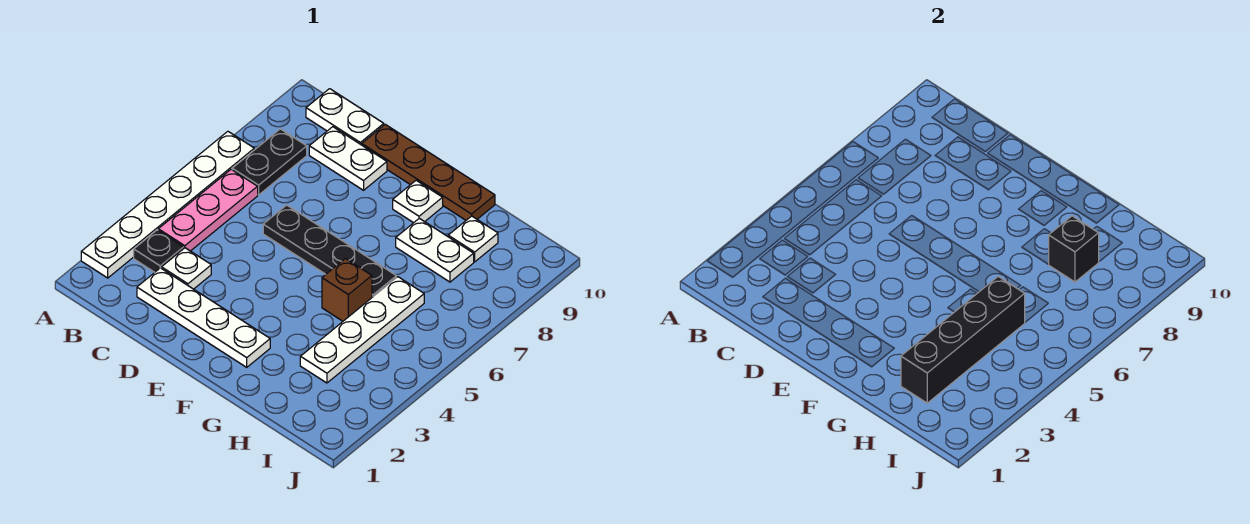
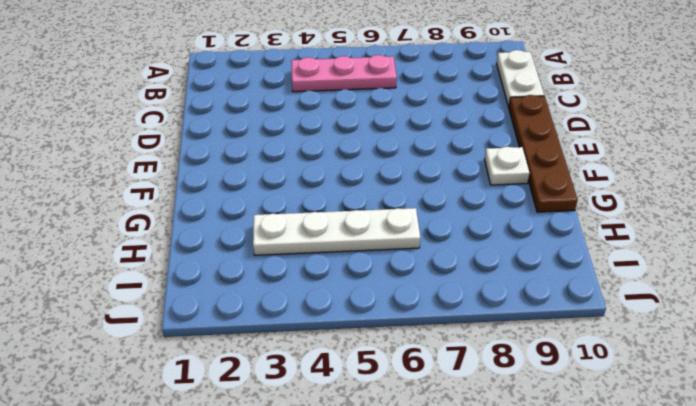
none -> white plate A2:A7 level 1
none -> black plate B3 level 1
none -> black plate B7:B8 level 1

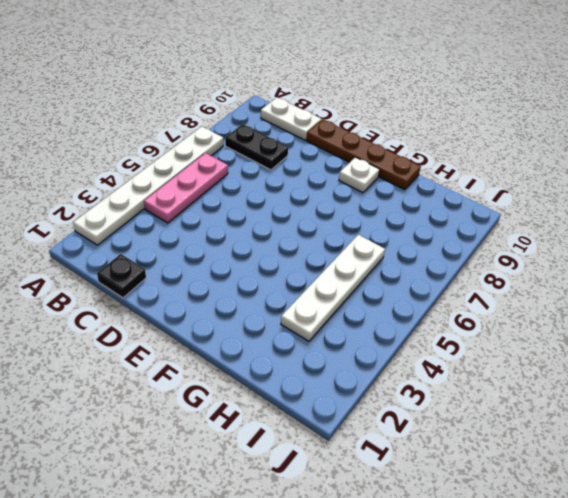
black plate B8:C8 level 1 -> black plate B7:B8 level 1
black plate C1 level 1 -> black plate B3 level 1
none -> white plate C2:F2 level 1
none -> white plate C3 level 1
none -> white plate C9:D9 level 1

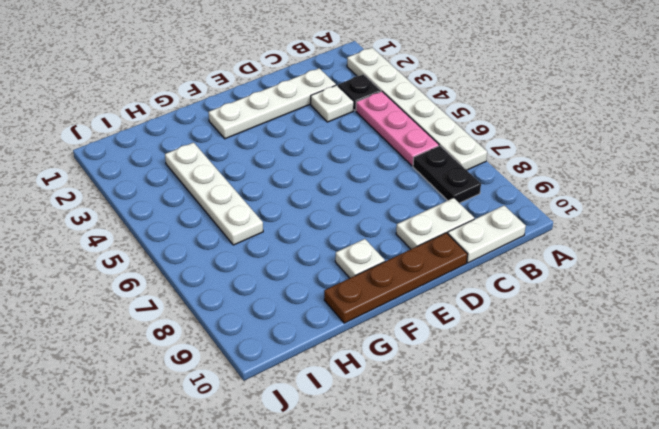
none -> black plate D6:G6 level 1
none -> brown brick G5 level 1
none -> white plate G8:H8 level 1

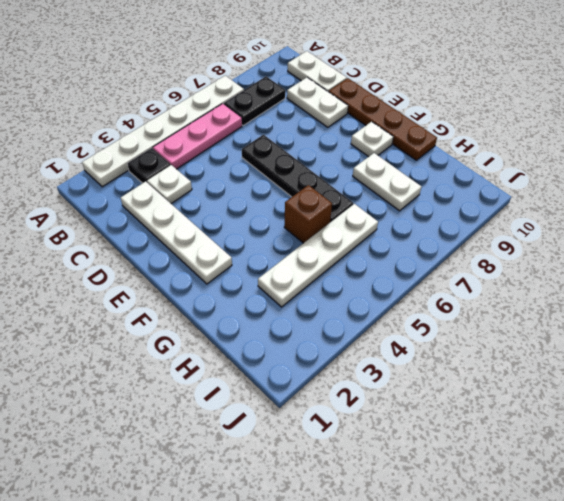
none -> white plate H9 level 1
none -> black brick H2:H5 level 2
none -> black brick H8 level 2

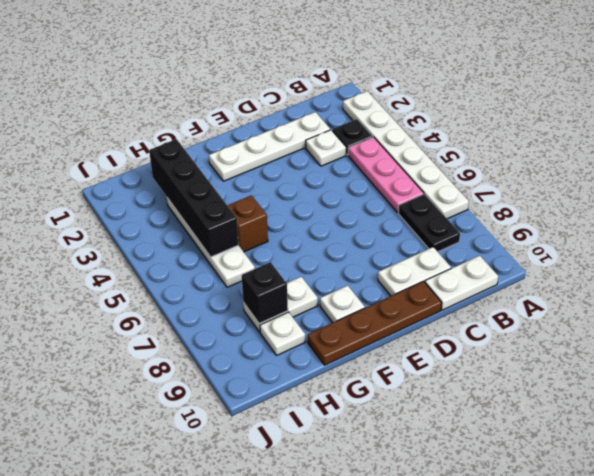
none -> black plate D6:G6 level 1

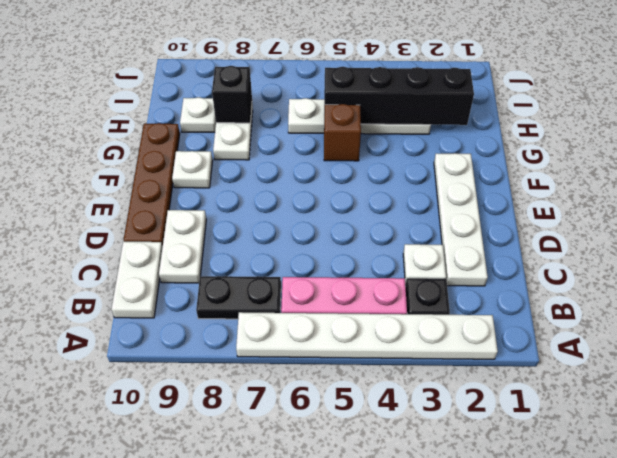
none -> black plate D6:G6 level 1

